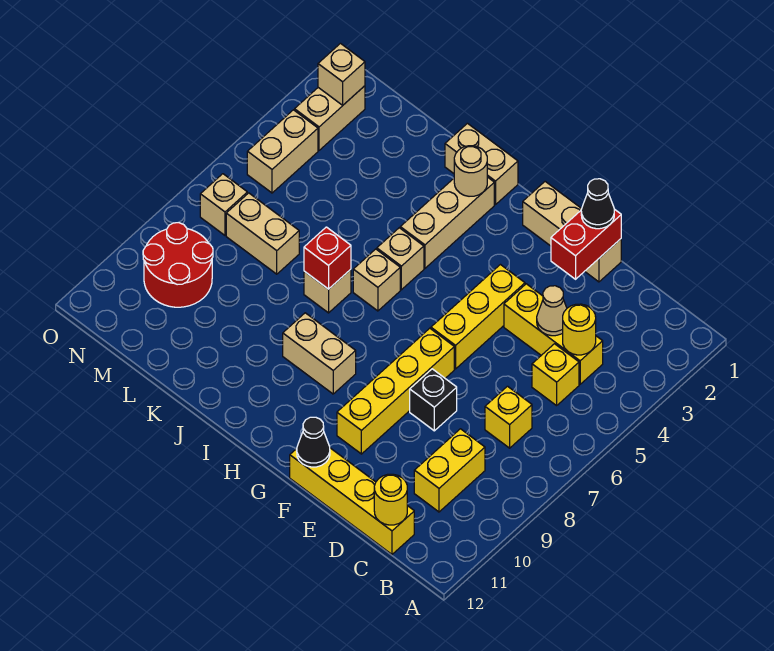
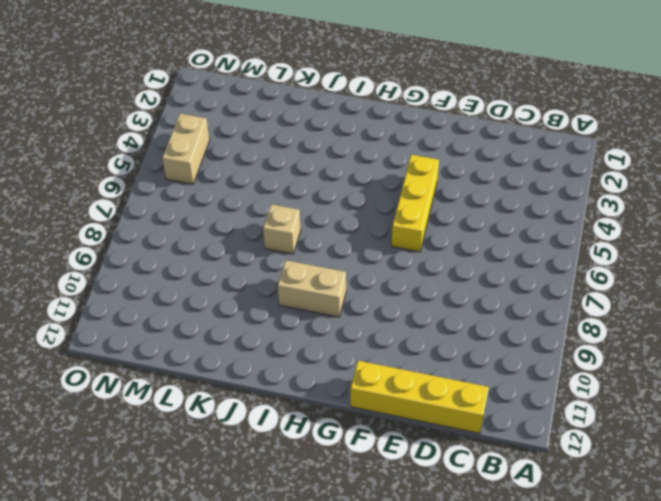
none -> yellow brick C4:E4 level 1
none -> yellow brick C5 level 1
none -> yellow brick C7 level 1

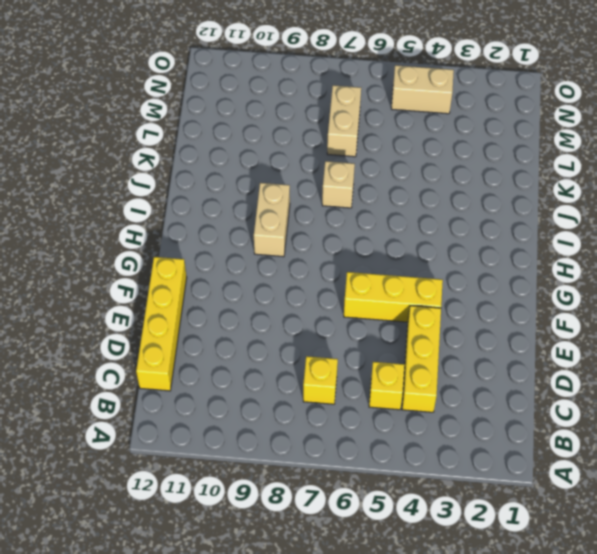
none -> yellow brick C9:C10 level 1
none -> tan brick E1:G1 level 1
none -> black brick E8 level 1

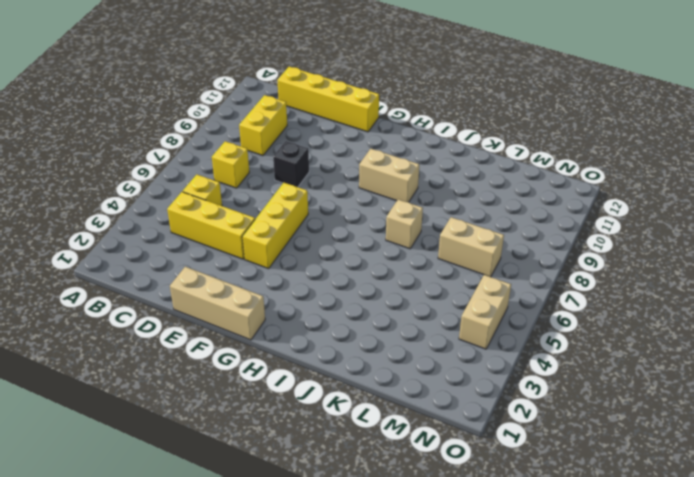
none -> yellow brick F7:F10 level 1
none -> tan brick I1:J1 level 1
none -> tan brick I2:I4 level 1

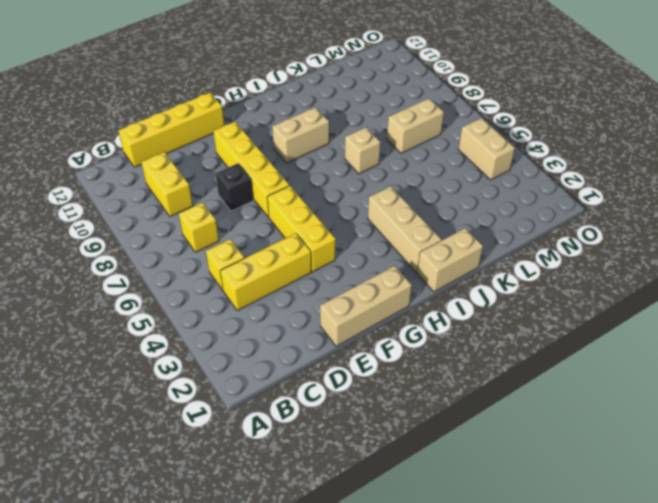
none -> tan brick I5 level 1
none -> tan brick I6 level 1
none -> red round brick M9:N10 level 1

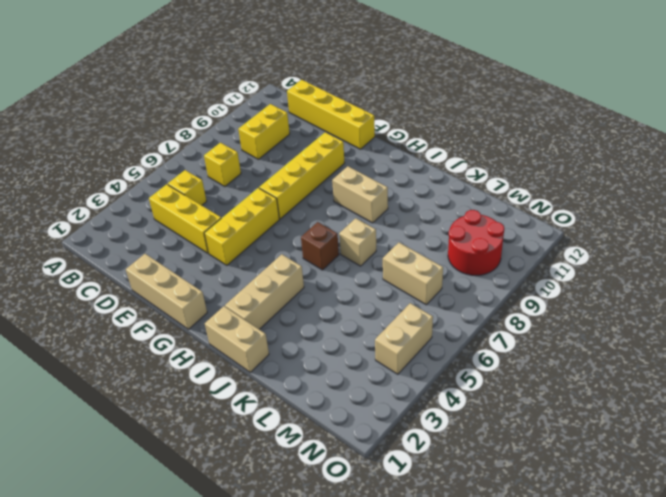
brown brick I6 level 1 -> tan brick I6 level 1
none -> black brick E8 level 1
none -> tan brick I5 level 1
none -> tan brick N2:N3 level 1

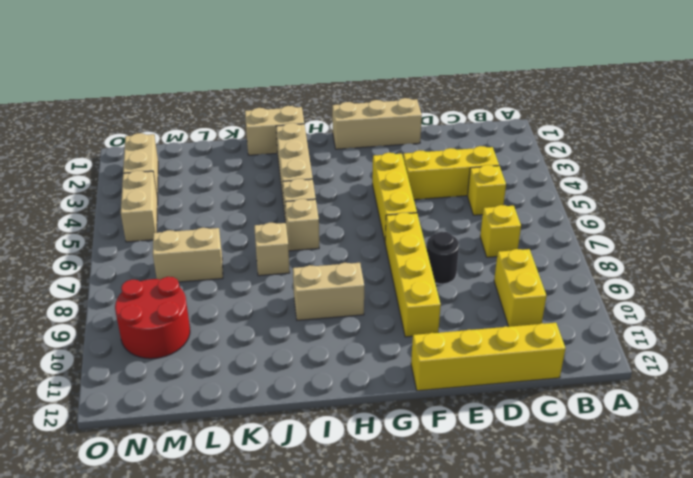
black round brick E8 level 1 -> black brick E8 level 1
none -> tan brick N7 level 1
none -> yellow round brick C4 level 2
none -> yellow round brick C12 level 2

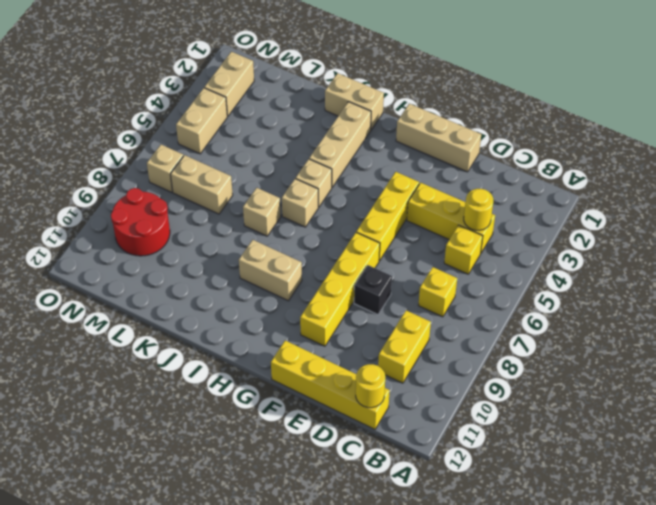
none -> tan cone D4 level 2
none -> red brick E1:E2 level 2
none -> black cone F12 level 2

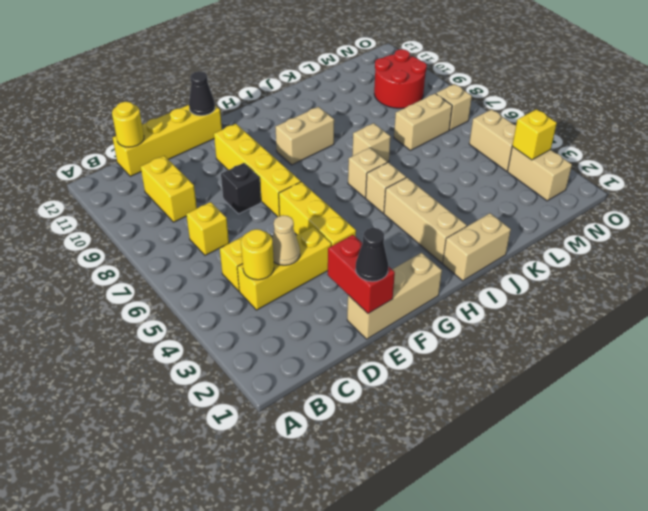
yellow brick N3 level 2 -> none
none -> tan round brick I2 level 2
none -> red brick J7 level 2
none -> tan brick N2 level 2

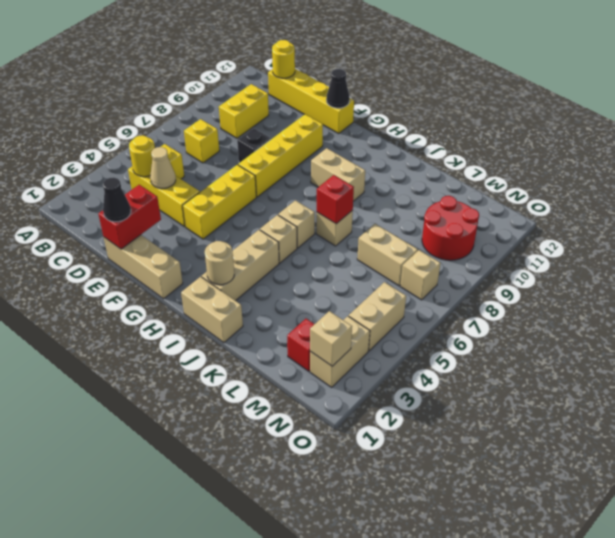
red brick M2 level 1 -> none

